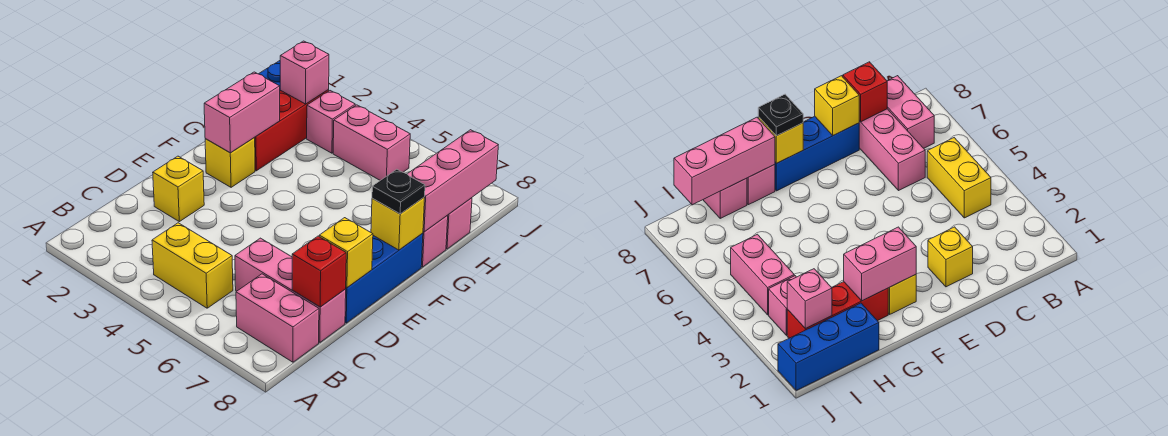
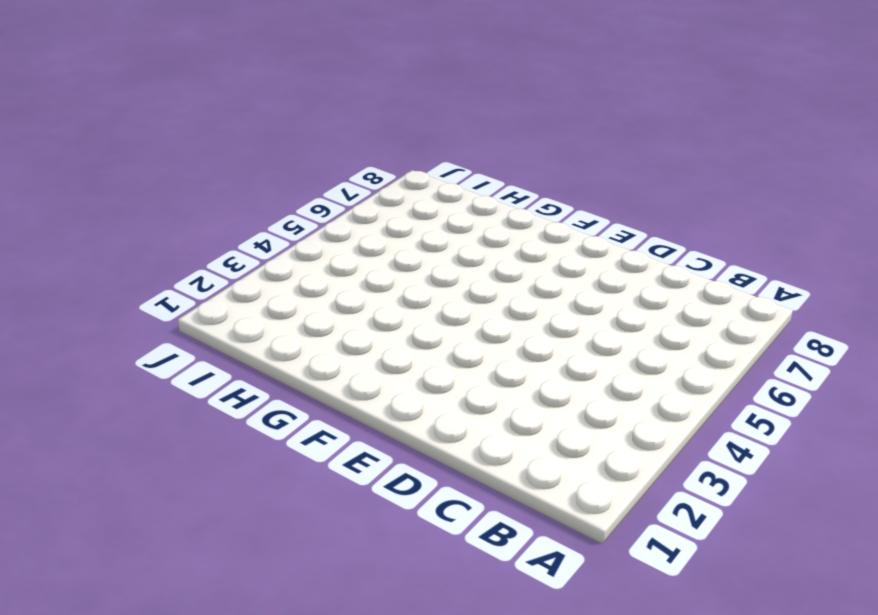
none -> yellow brick B4:B5 level 1
none -> pink brick B7:B8 level 1
none -> pink brick C6:C8 level 1

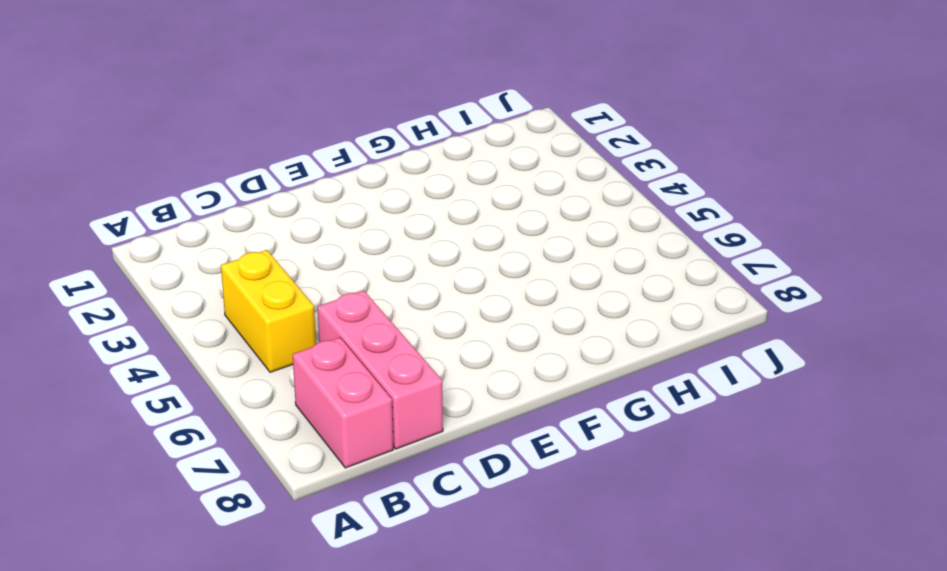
none -> yellow brick D2 level 1
none -> blue brick D8:F8 level 1
none -> yellow brick F2 level 1

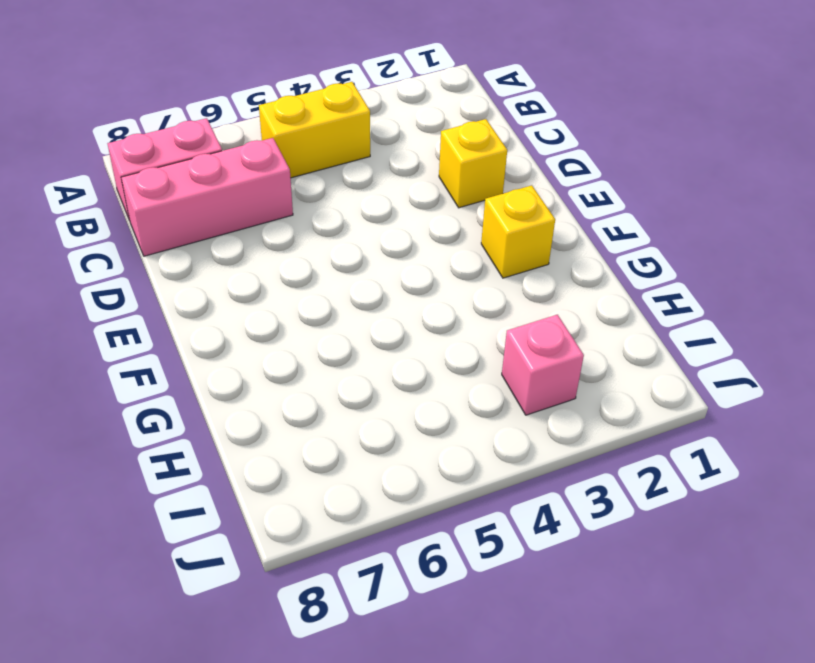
none -> blue brick D8:F8 level 1
none -> red brick G2:I2 level 1
none -> pink brick G8 level 1

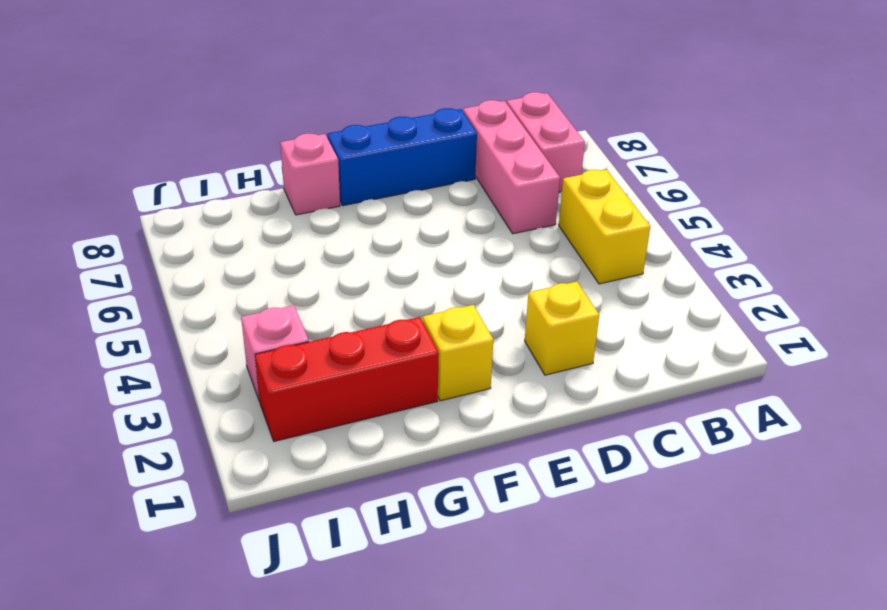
none -> blue brick H1:J1 level 1
none -> pink brick H8 level 1
none -> pink brick I4:I5 level 1

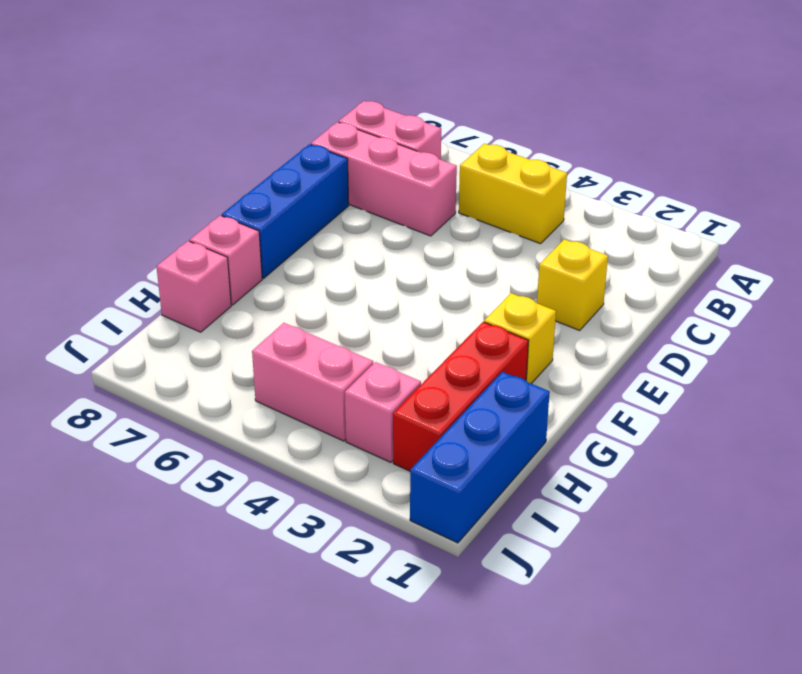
none -> red brick C8 level 2
none -> yellow brick D8 level 2
none -> pink brick F2:G2 level 2

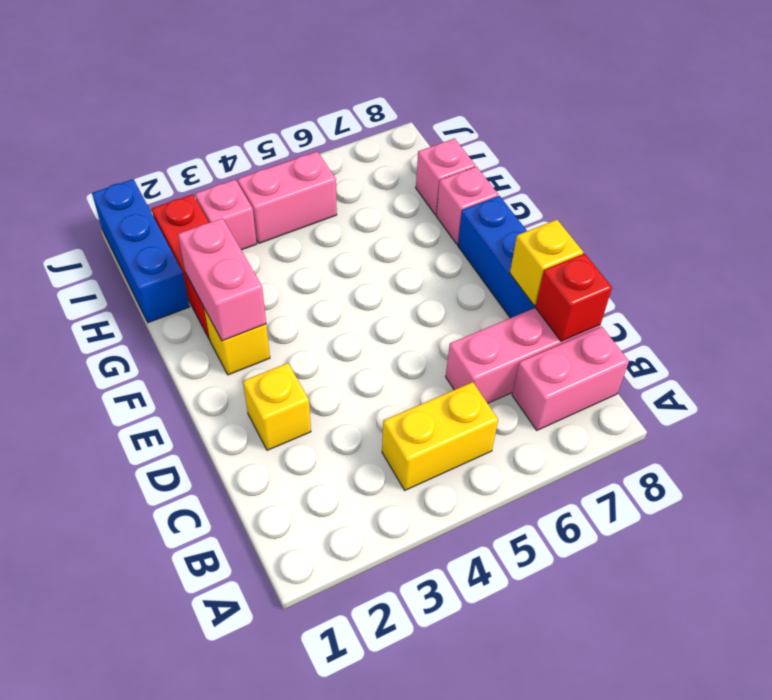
none -> yellow brick F8 level 2
none -> pink brick G8:I8 level 2
none -> pink brick I2 level 2

